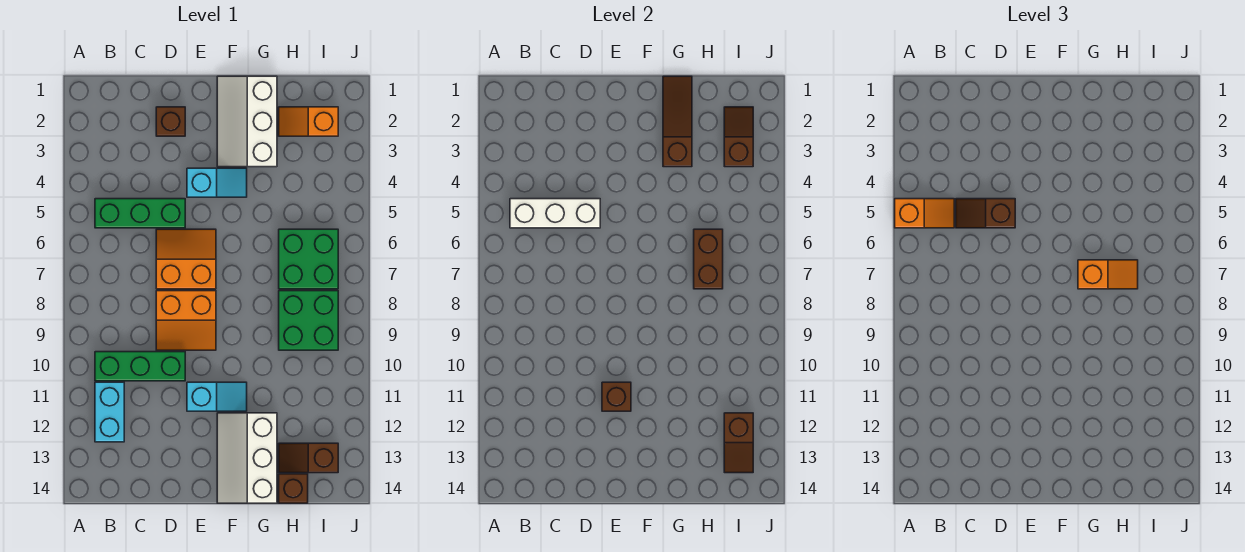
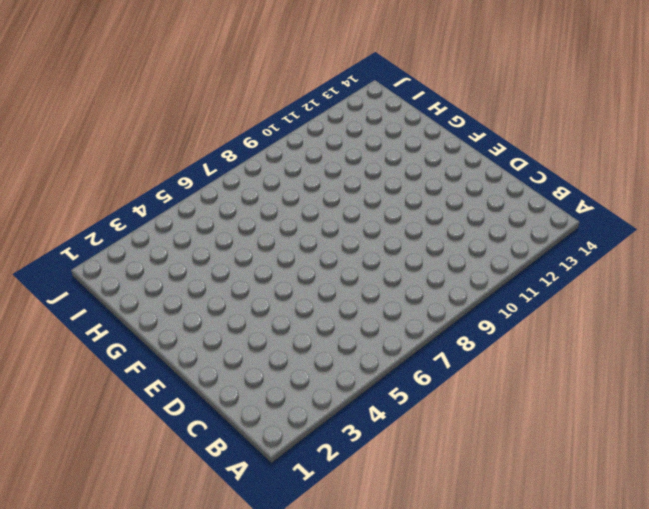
none -> green brick B5:D5 level 1
none -> green brick B10:D10 level 1
none -> cyan brick B11:B12 level 1

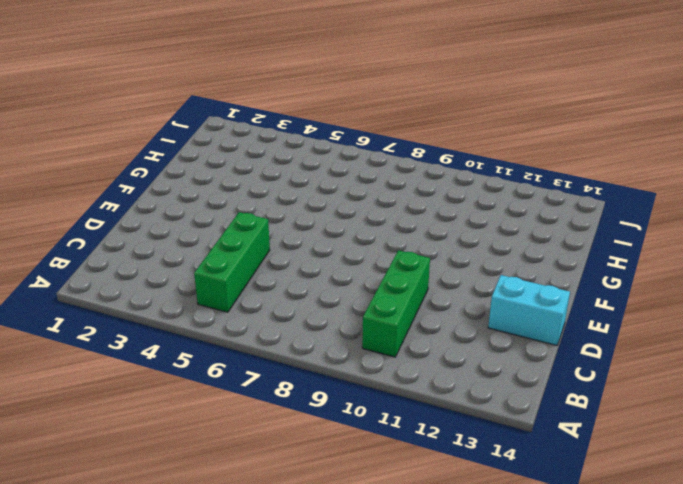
cyan brick D13:D14 level 1 -> cyan brick B11:B12 level 1
none -> brown brick D2 level 1
none -> orange slope D6:E7 level 1 top 7
none -> orange slope D8:E9 level 1 top 8

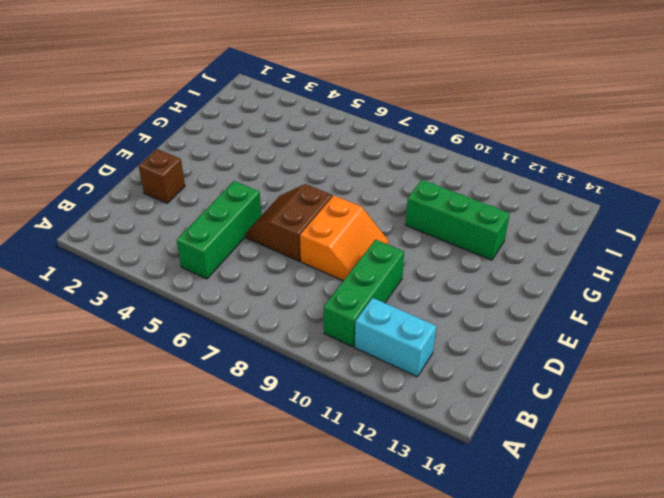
brown slope D6:E7 level 1 top 7 -> orange slope D6:E7 level 1 top 7
green brick G10:G12 level 1 -> white slope F12:G14 level 1 top G
none -> cyan slope E4:F4 level 1 top E
none -> cyan slope E11:F11 level 1 top E
none -> white slope F1:G3 level 1 top G

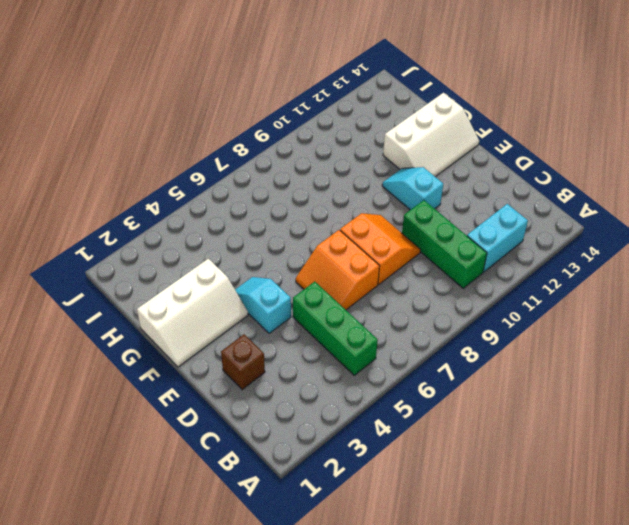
none -> orange slope H2:I2 level 1 top I
none -> green brick H6:I7 level 1
none -> green brick H8:I9 level 1

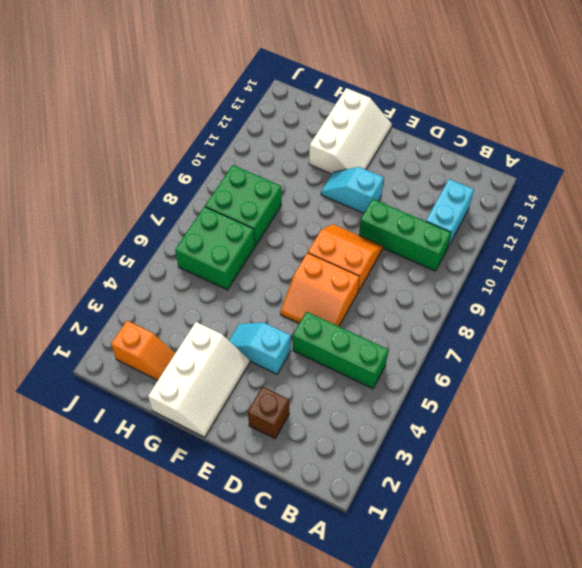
none -> brown slope H13:I13 level 1 top I
none -> brown brick H14 level 1
none -> white brick B5:D5 level 2

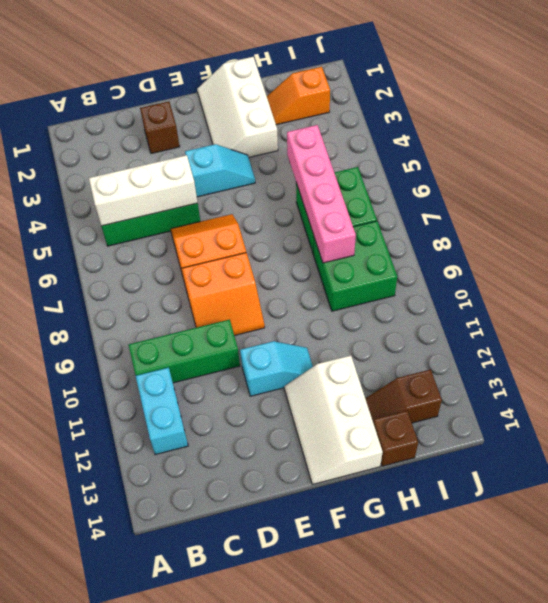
pink brick H5:H8 level 2 -> brown brick H6:H7 level 2
none -> brown brick E11 level 2
none -> brown slope G1:G3 level 2 top 3
none -> brown slope I2:I3 level 2 top 3

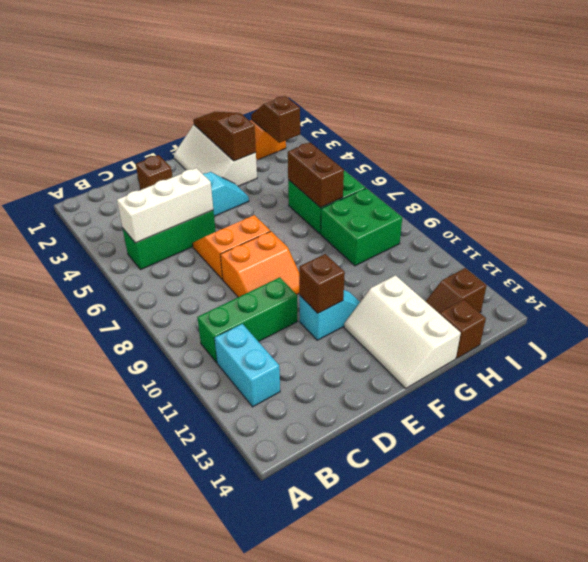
none -> brown slope I12:I13 level 2 top 12
none -> orange slope A5:B5 level 3 top A
none -> brown slope C5:D5 level 3 top D

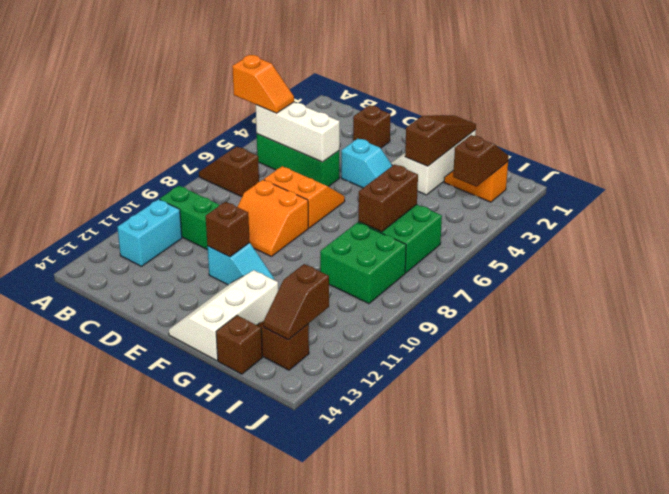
brown slope A7:B7 level 1 top B -> brown slope C5:D5 level 3 top D
none -> orange slope G7:H7 level 3 top G

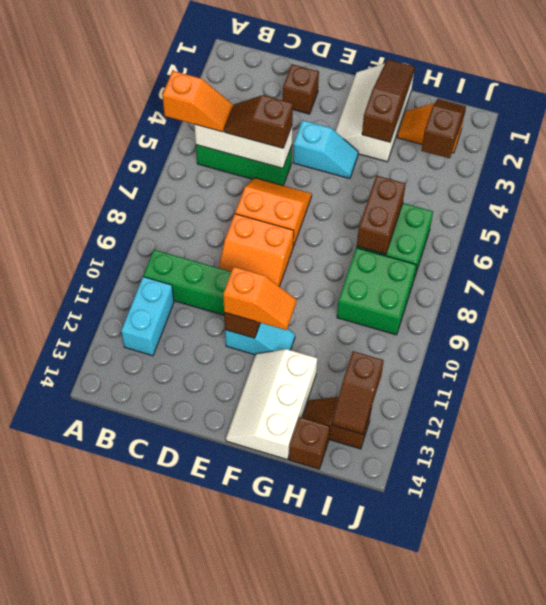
orange slope E11:F11 level 3 top E -> orange slope G7:H7 level 3 top G

